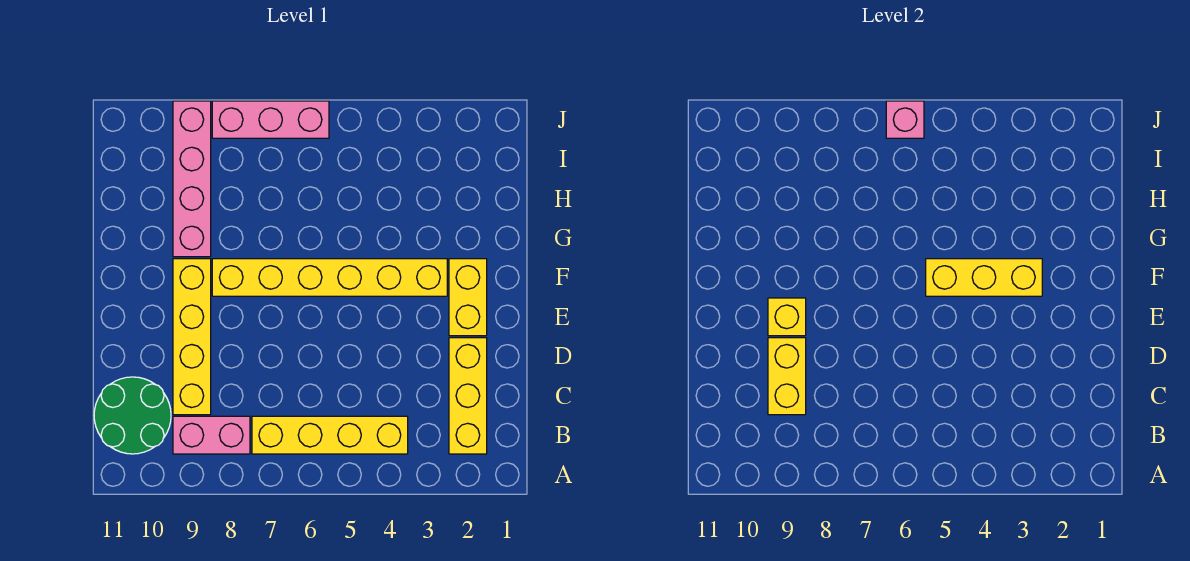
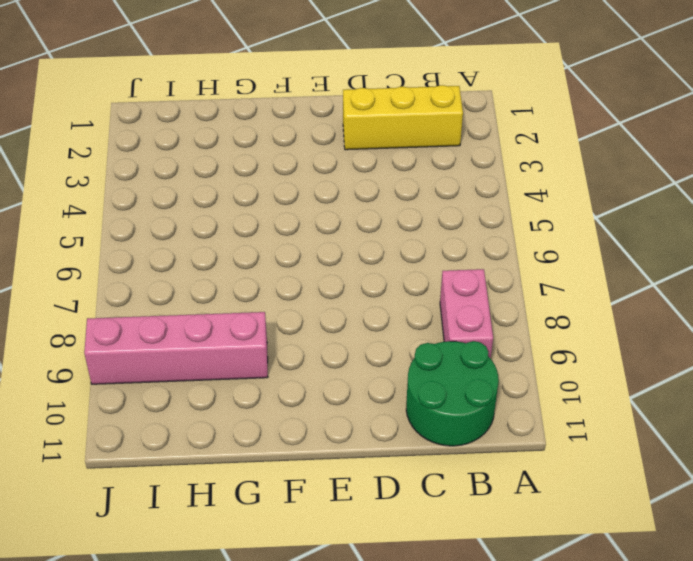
none -> yellow brick B4:B7 level 1
none -> yellow brick C9:F9 level 1
none -> yellow brick E2:F2 level 1

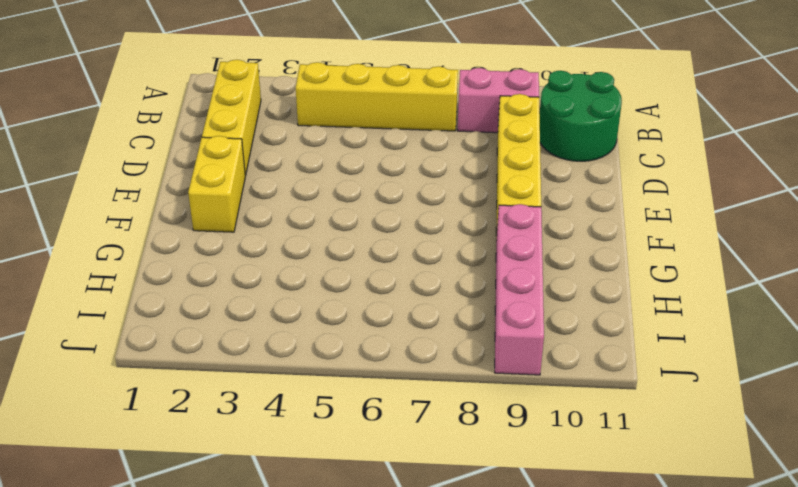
none -> yellow brick F3:F8 level 1
none -> pink brick J6:J8 level 1
none -> yellow brick C9:D9 level 2

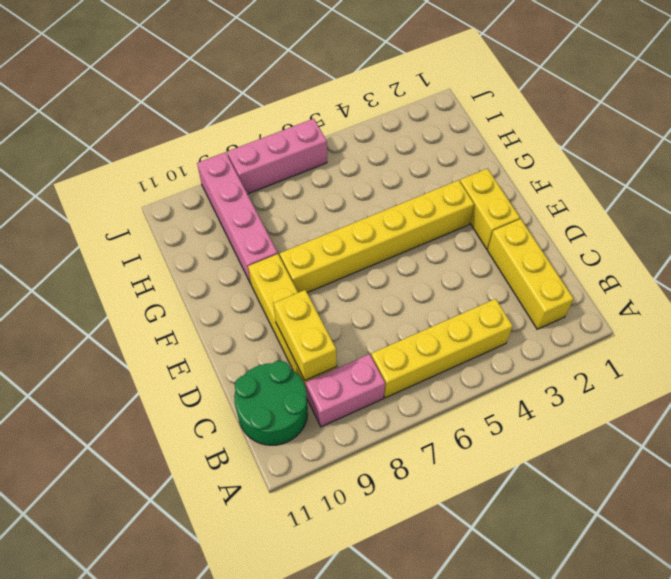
none -> yellow brick E9 level 2
none -> yellow brick F3:F5 level 2
none -> pink brick J6 level 2

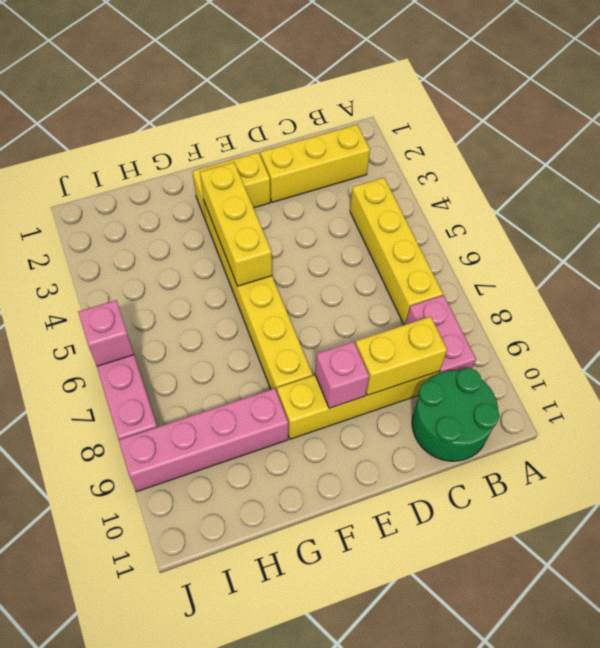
pink brick E9 level 2 -> yellow brick E9 level 2

